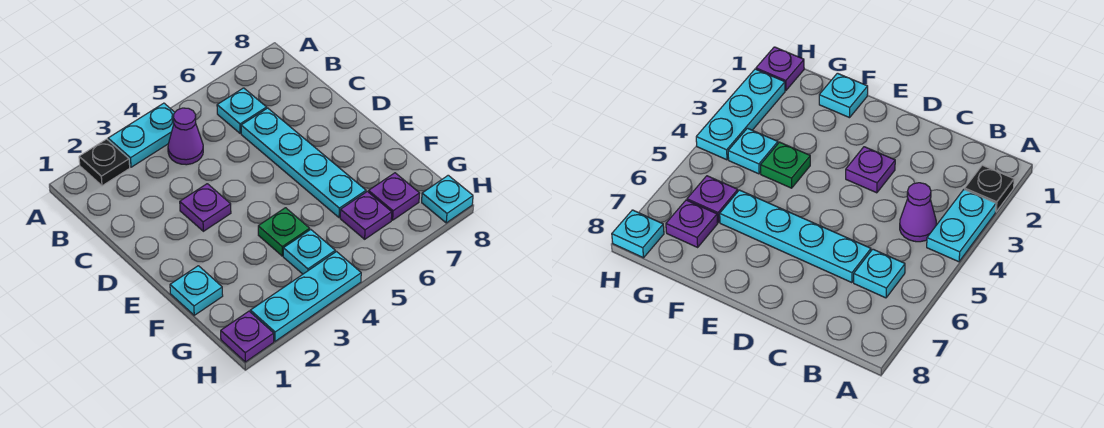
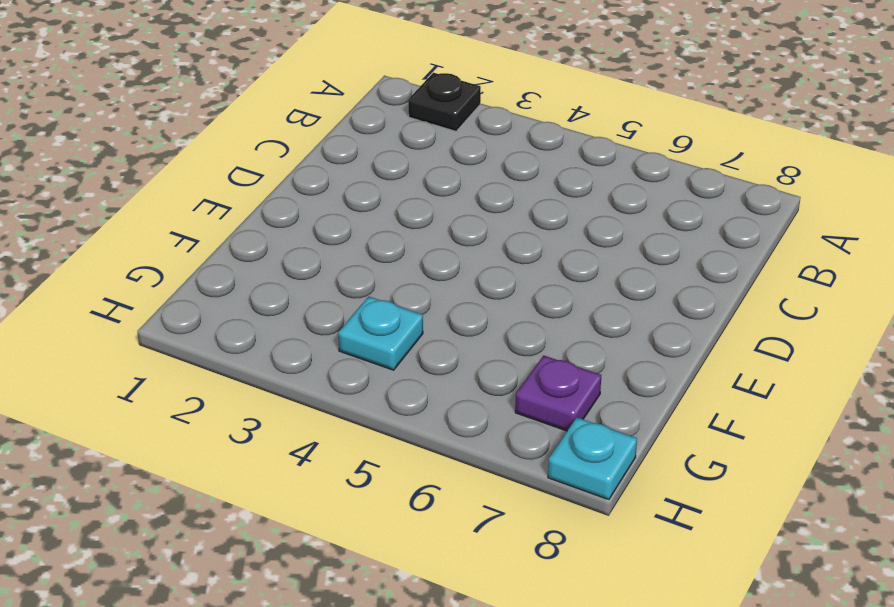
none -> cyan plate A3:A4 level 1
none -> purple cone B4 level 1
none -> cyan plate B6 level 1

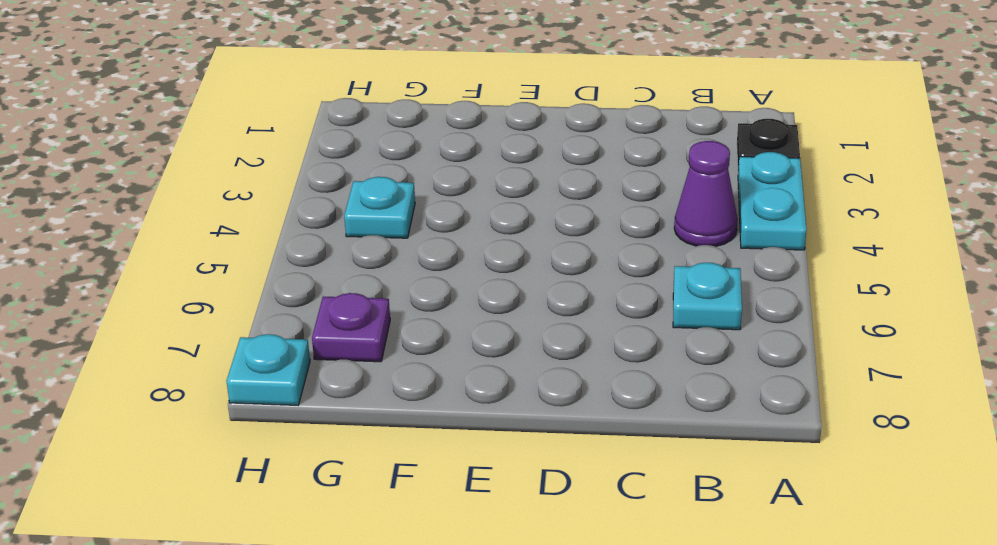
none -> cyan plate C6:F6 level 1
none -> purple plate D3 level 1
none -> cyan plate F1 level 1

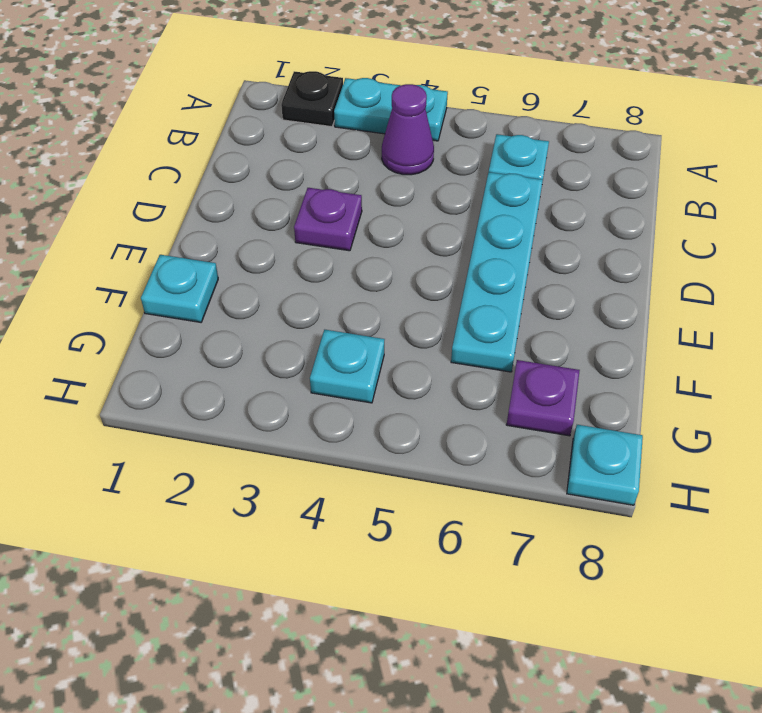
none -> green plate F4 level 1
none -> purple plate G6 level 1
none -> purple plate H1 level 1

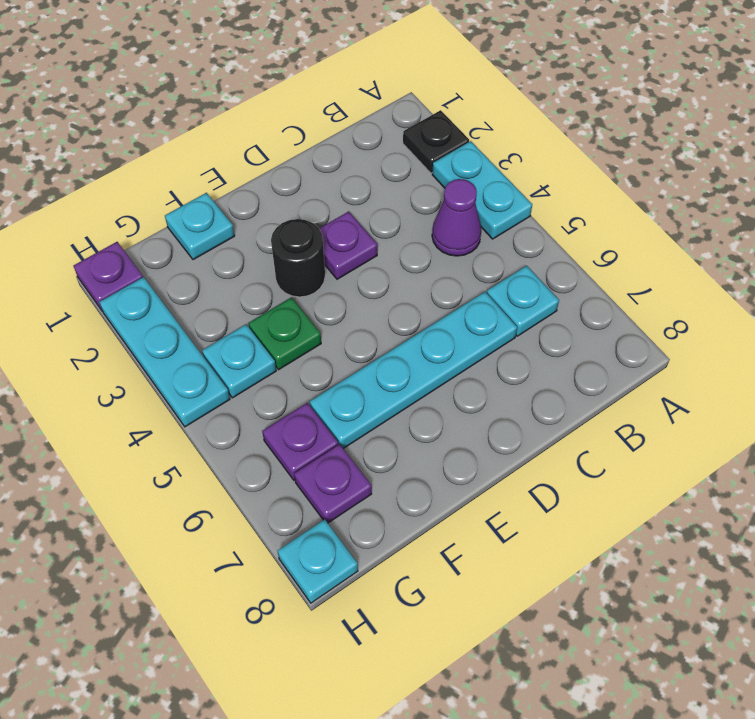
black round brick E3 level 1 -> none

